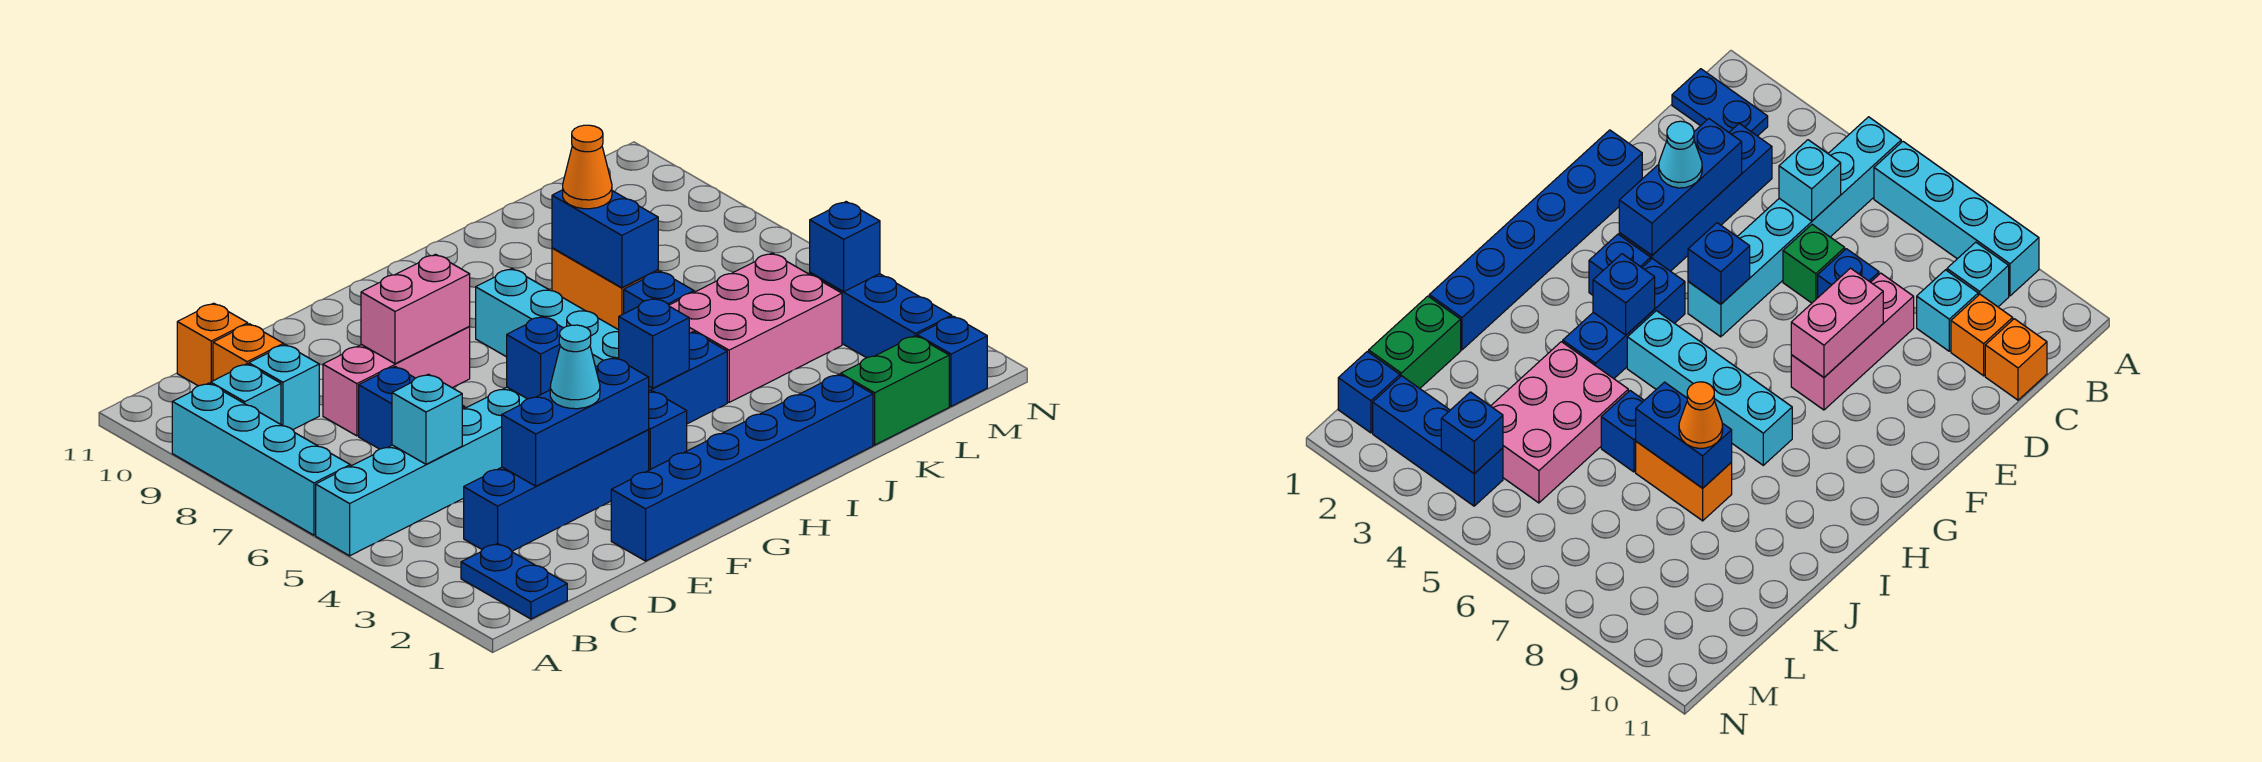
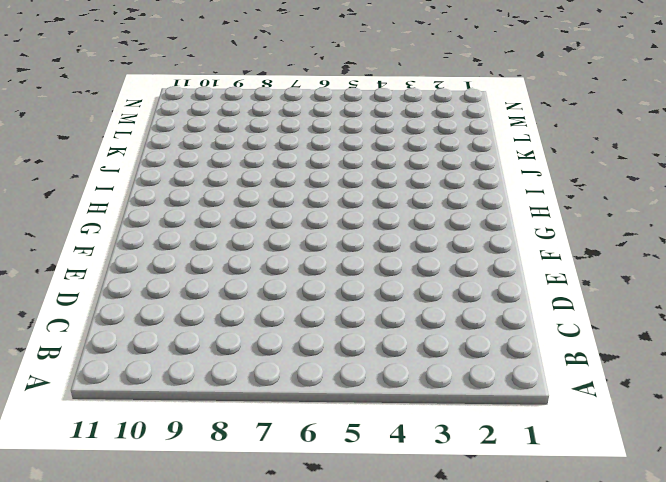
none -> cyan brick A5:F5 level 1
none -> cyan brick A6:A9 level 1
none -> blue plate B1:B2 level 1
none -> cyan brick B9 level 1

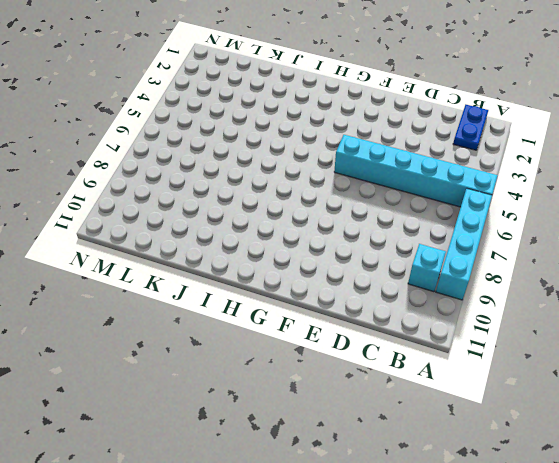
none -> blue brick C3:F3 level 1
none -> cyan brick C9 level 1
none -> orange brick C10 level 1
none -> orange brick C11 level 1

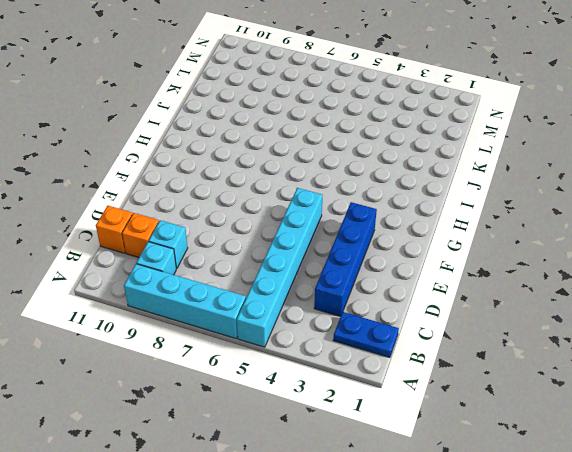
none -> green brick D6 level 1
none -> blue brick D7 level 1
none -> pink brick D8:F8 level 1
none -> blue brick E1:J1 level 1

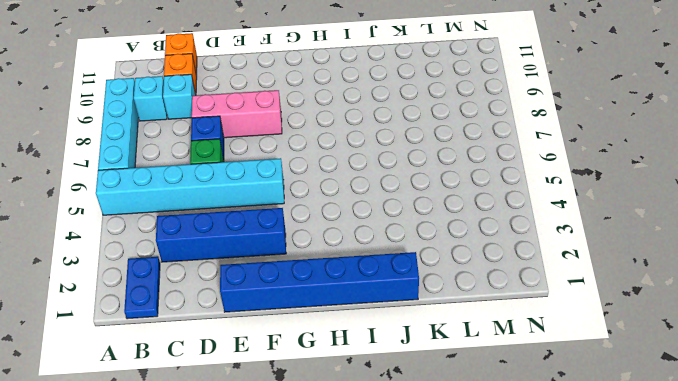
none -> blue brick G3 level 1
none -> blue brick G4:I4 level 1
none -> cyan brick H5:H8 level 1
none -> pink brick J4:L5 level 1

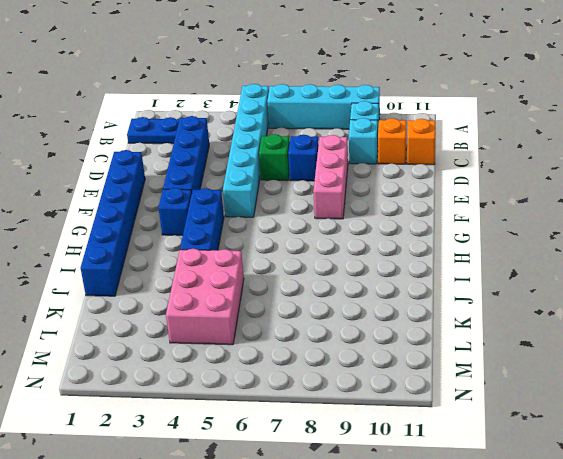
none -> cyan brick H5:H8 level 1
none -> blue brick J6 level 1
none -> orange brick J7:J8 level 1
none -> green brick K1:L1 level 1

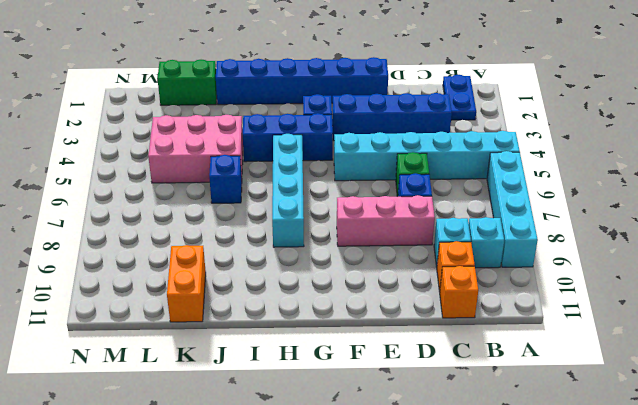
orange brick K10:K11 level 1 -> orange brick J7:J8 level 1
none -> blue brick M1 level 1
none -> blue brick M2:M4 level 1
none -> cyan brick C5 level 2
none -> blue brick D3:F3 level 2

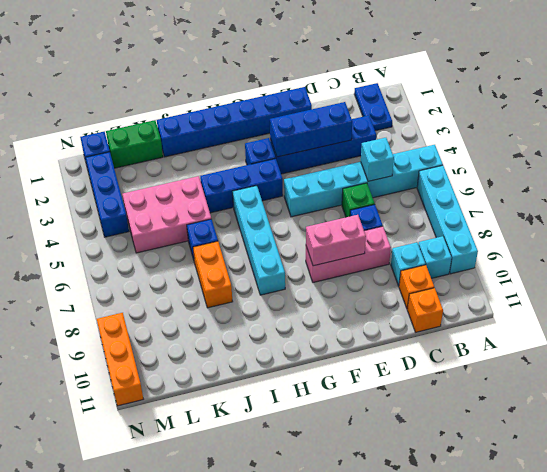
orange brick N9:N11 level 1 -> none
none -> blue brick F5 level 2
none -> blue brick H4 level 2
none -> blue brick J7:J8 level 2
none -> blue brick M4 level 2

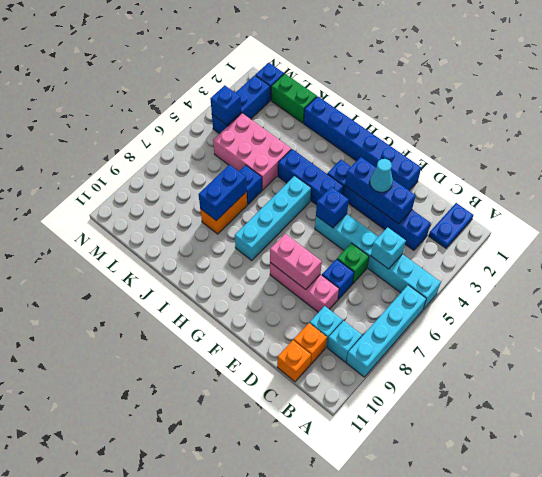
none -> blue brick H4 level 2
none -> orange cone J8 level 3

